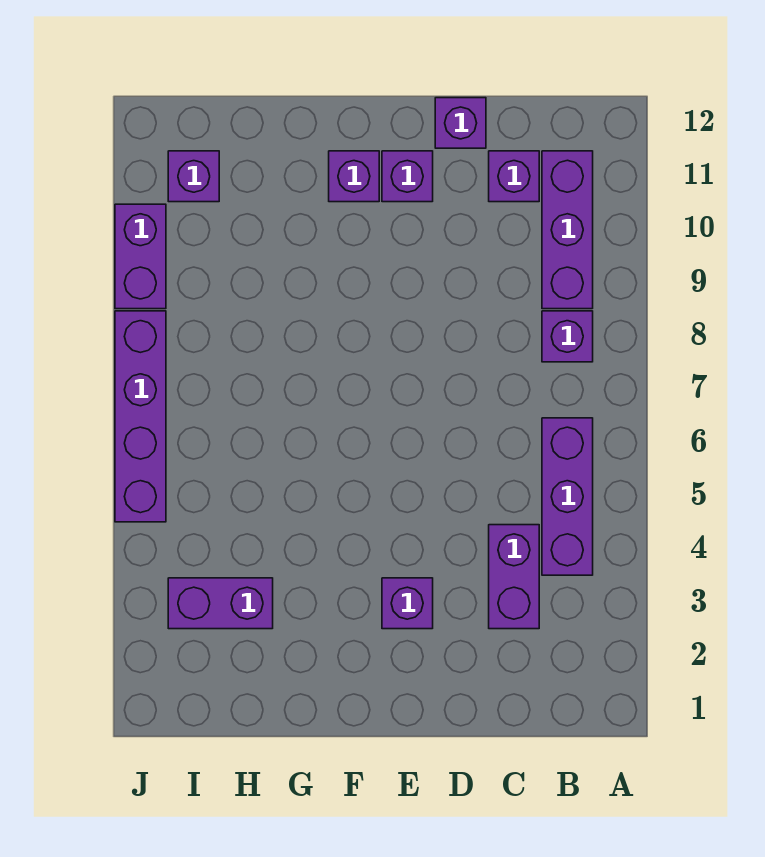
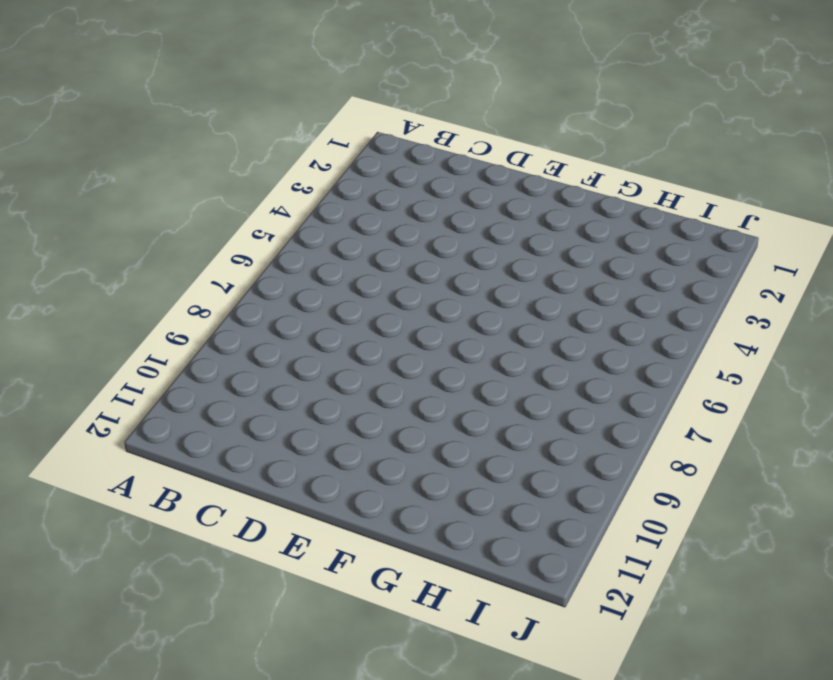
none -> purple brick B4:B6 level 1
none -> purple brick B8 level 1
none -> purple brick B9:B11 level 1

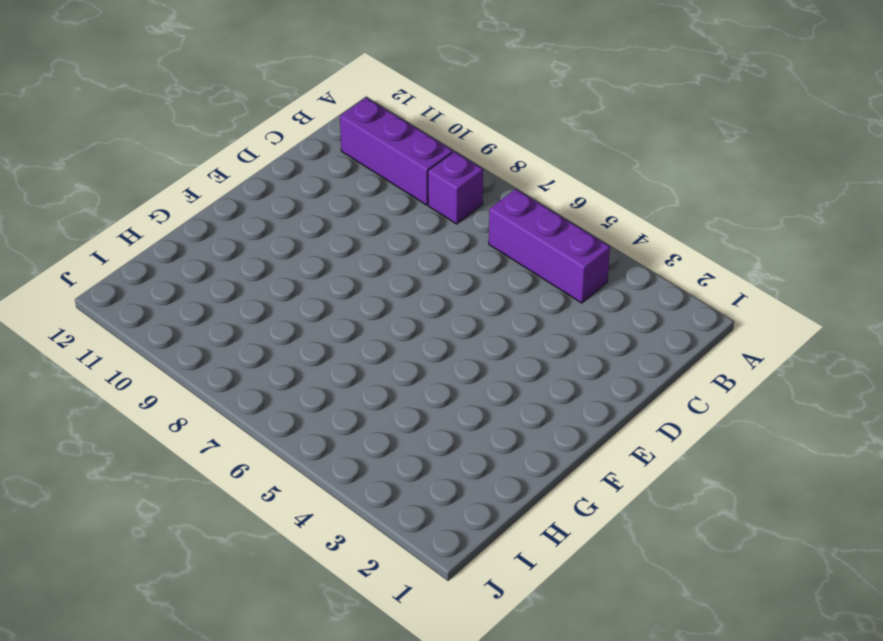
none -> purple brick C3:C4 level 1
none -> purple brick C11 level 1
none -> purple brick D12 level 1

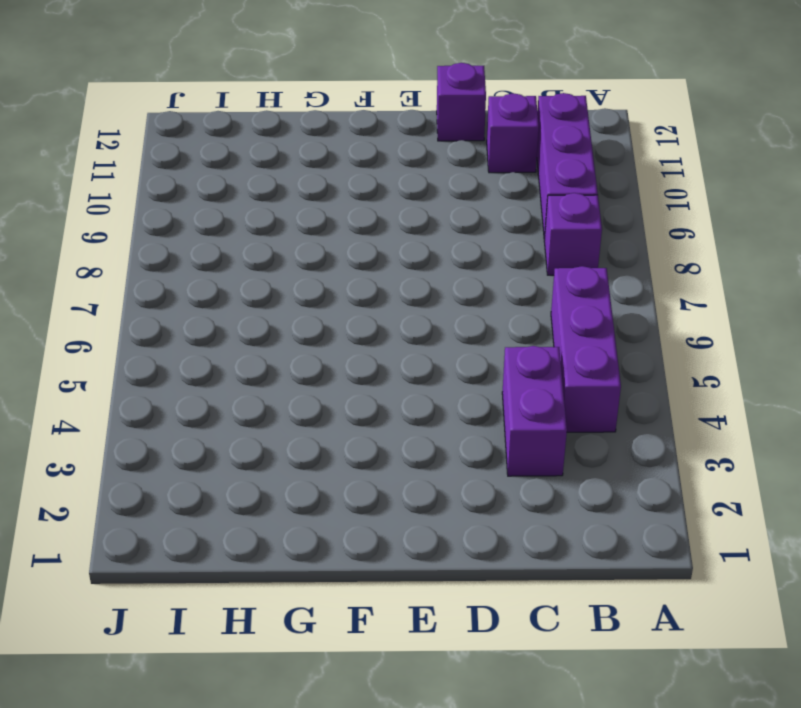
none -> purple brick E3 level 1
none -> purple brick E11 level 1
none -> purple brick F11 level 1

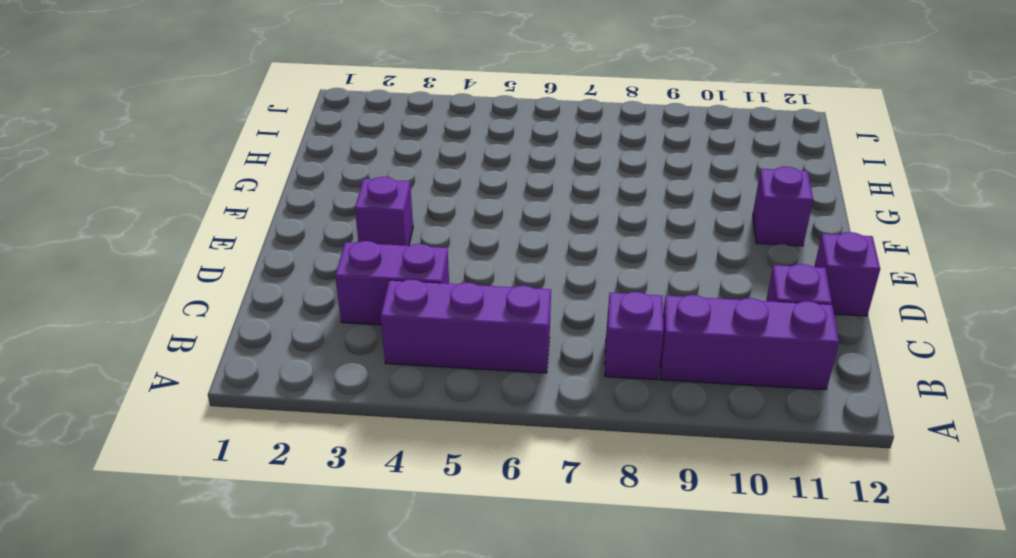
none -> purple brick E11 level 1
none -> purple brick H3:I3 level 1
none -> purple brick I11 level 1

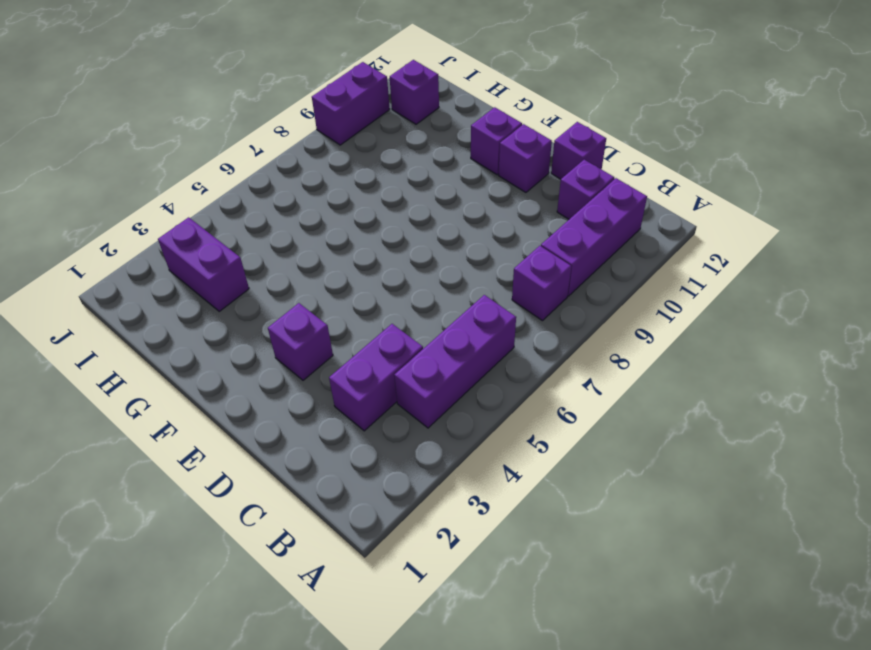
none -> purple brick J5:J8 level 1

